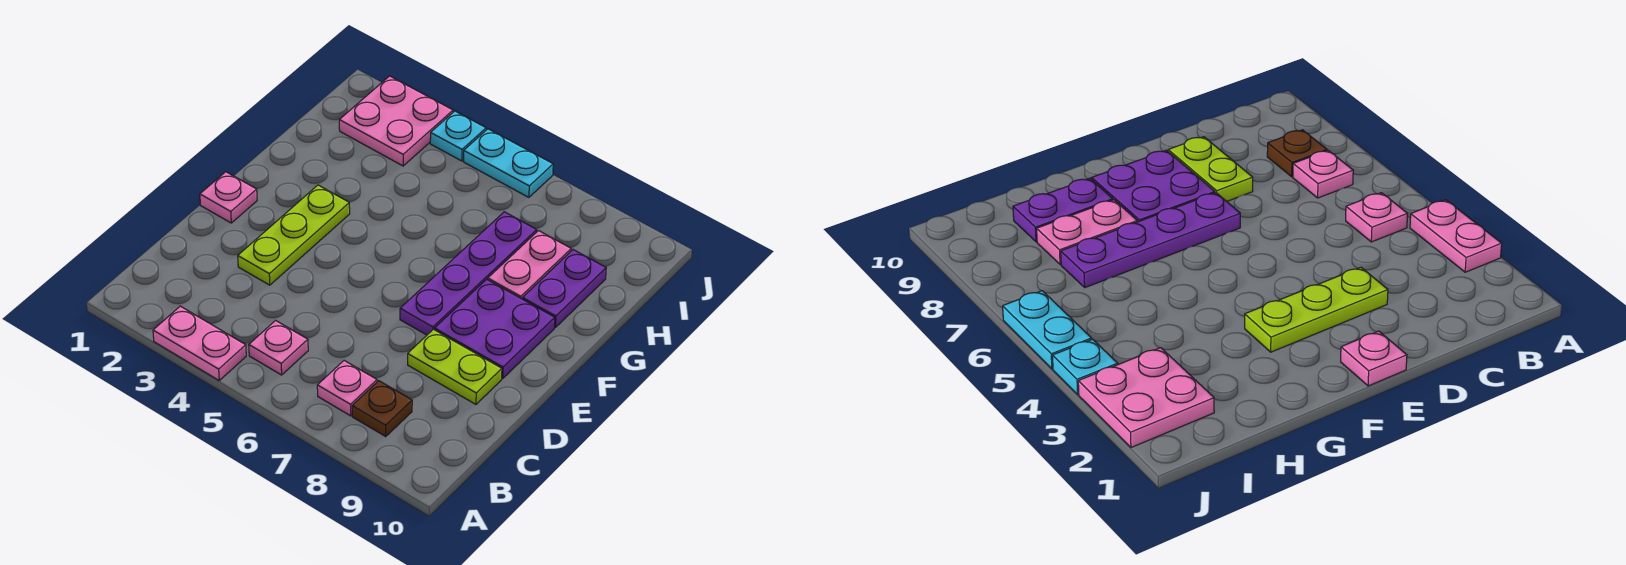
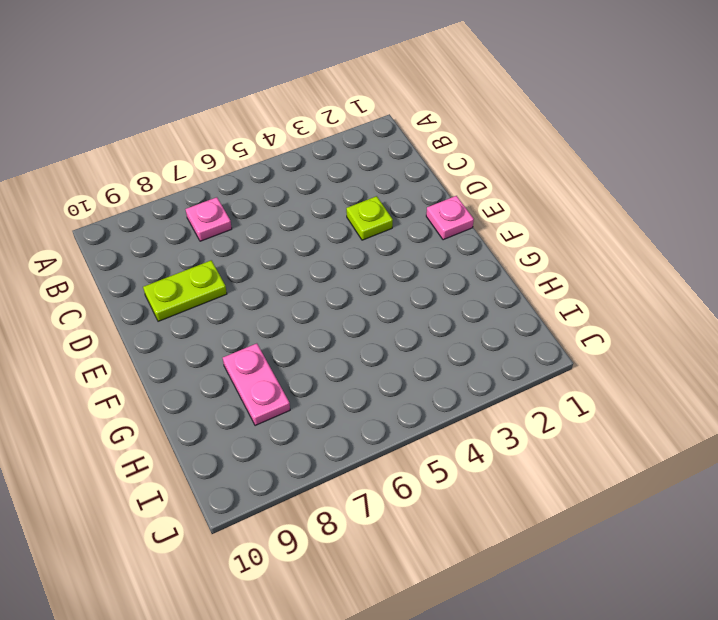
lime plate D3 level 1 -> lime plate D3:F3 level 1
none -> pink plate A3:A4 level 1
none -> pink plate B5 level 1
none -> brown plate B8 level 1

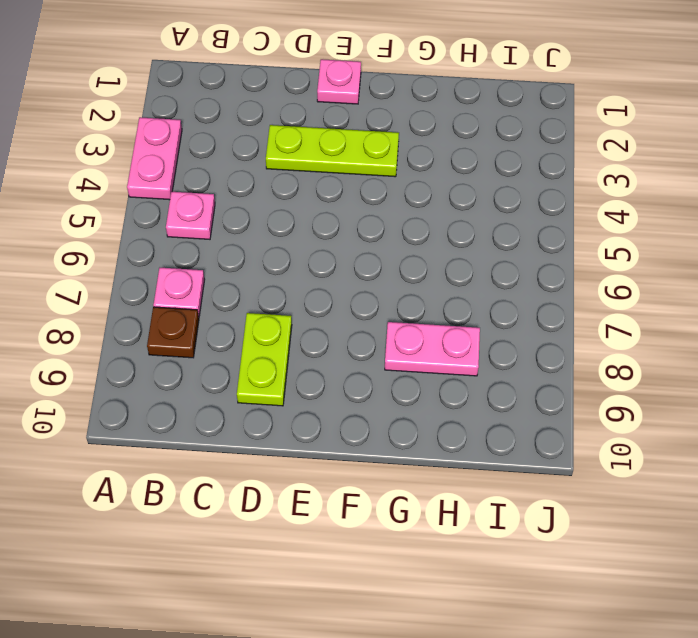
none -> purple plate E7:H7 level 1
none -> purple plate E8:F9 level 1
none -> purple plate G9:H9 level 1

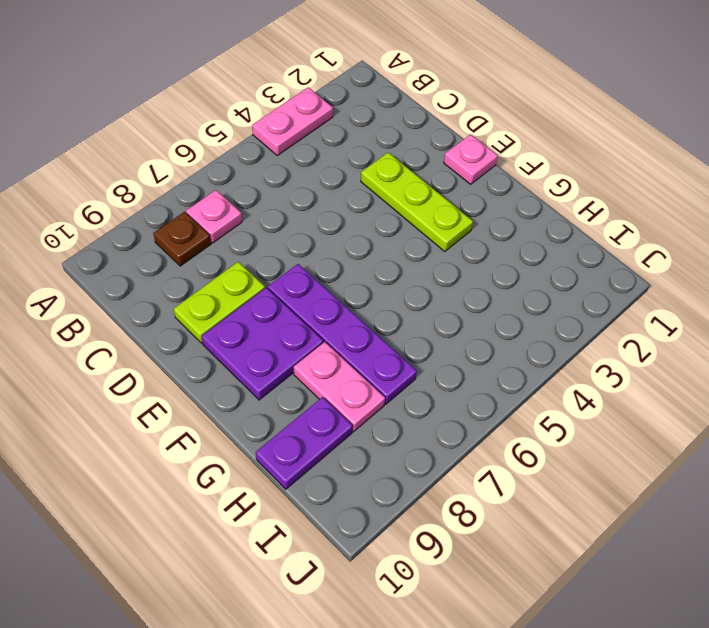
purple plate H9:H10 level 1 -> purple plate G9:H9 level 1
none -> pink plate B5 level 1
none -> pink plate I2:J3 level 1
none -> cyan plate J4 level 1

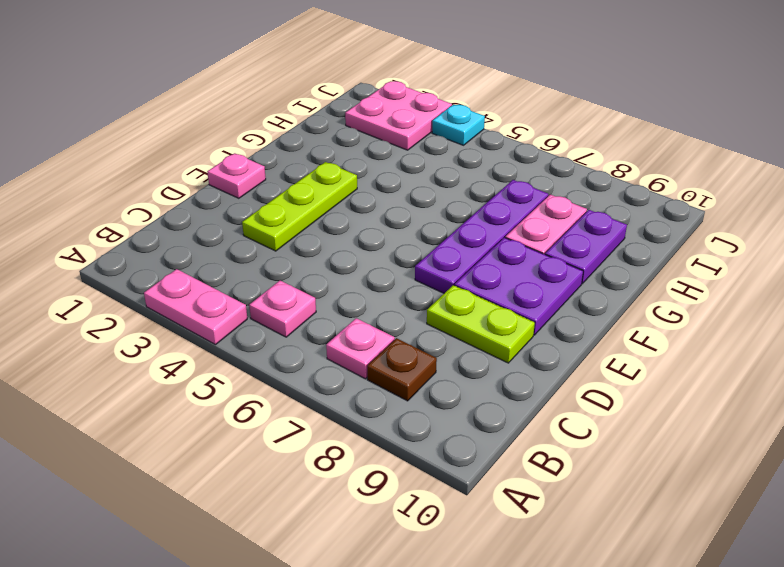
none -> cyan plate J5:J6 level 1

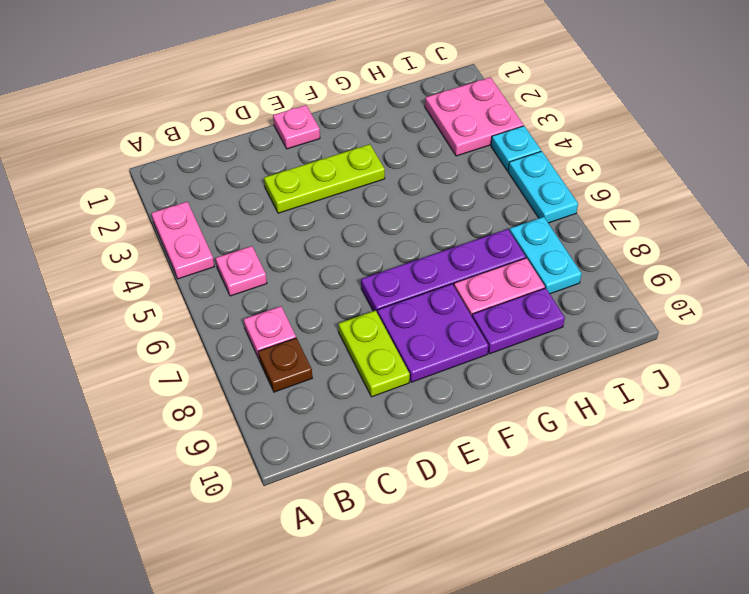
cyan plate I7:I8 level 1 -> none

